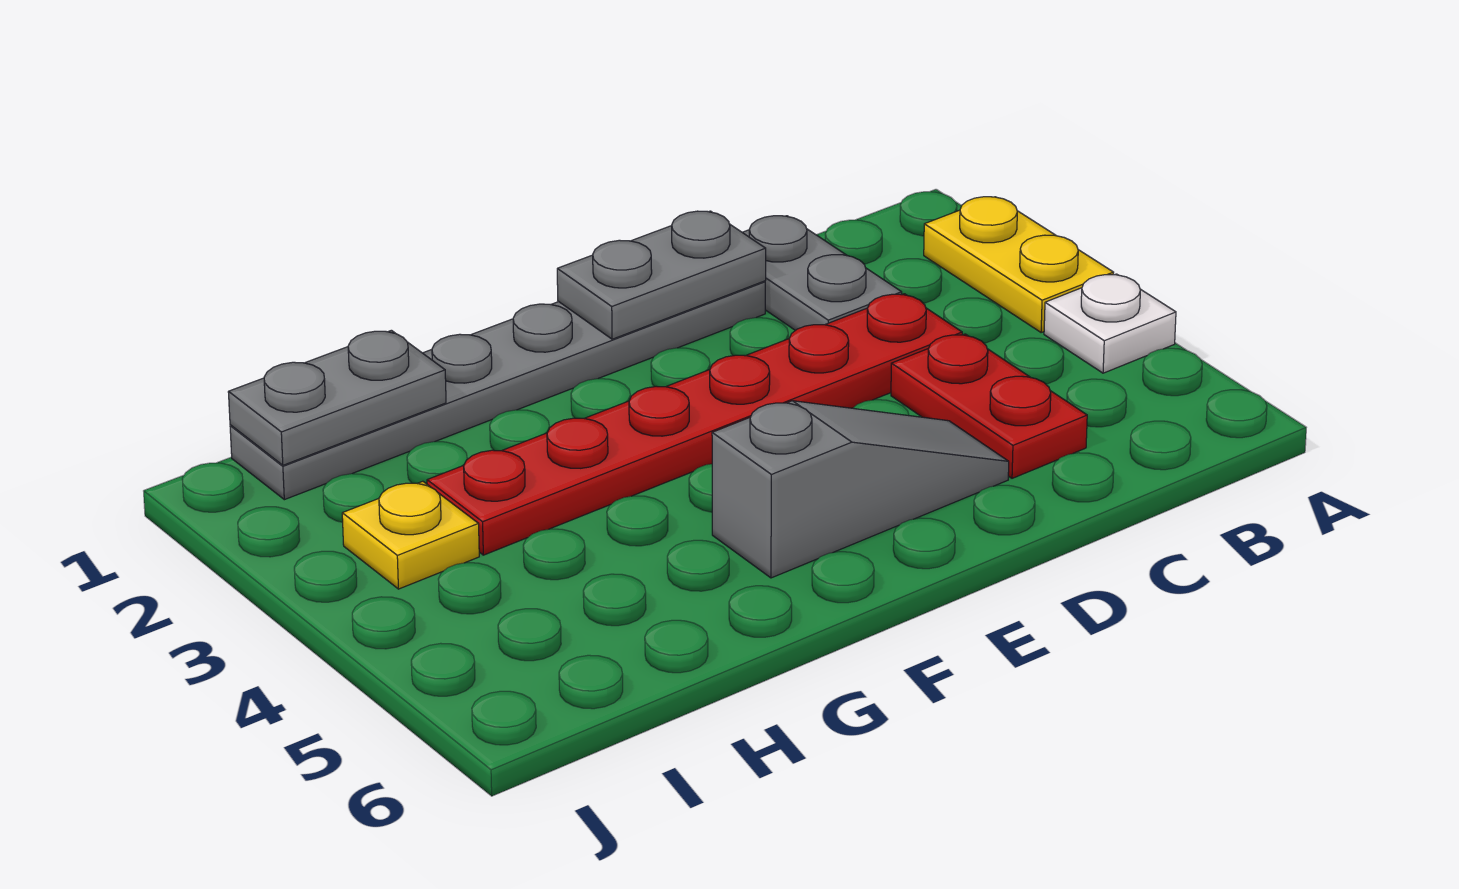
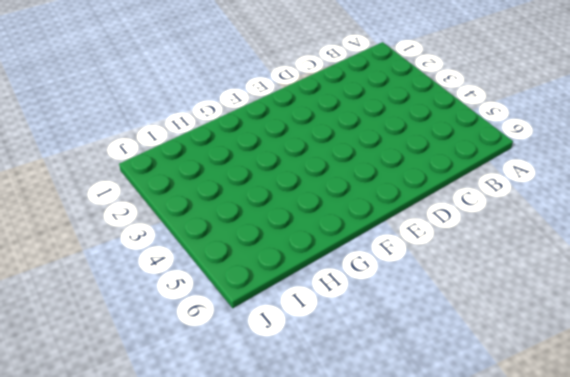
none -> yellow plate A2:A3 level 1
none -> white plate A4 level 1

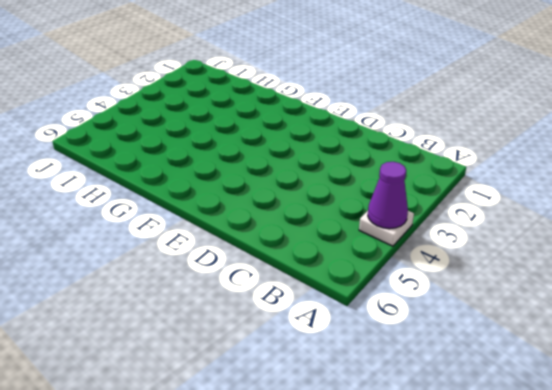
purple cone A4 level 2 -> none
none -> yellow plate A2:A3 level 1
none -> grey plate C1:C2 level 1

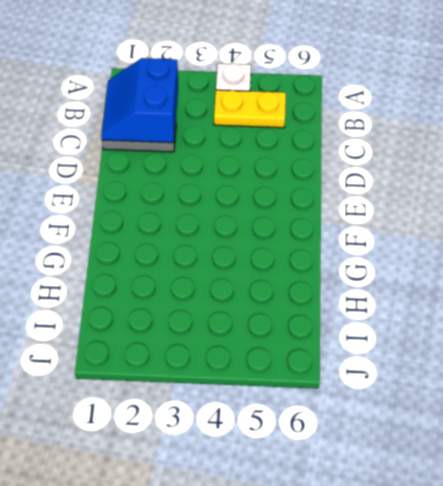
blue slope B1:C2 level 2 top 2 -> none
yellow plate B4:B5 level 1 -> yellow plate A2:A3 level 1
none -> red plate C3:H3 level 1
none -> red plate C4:C5 level 1

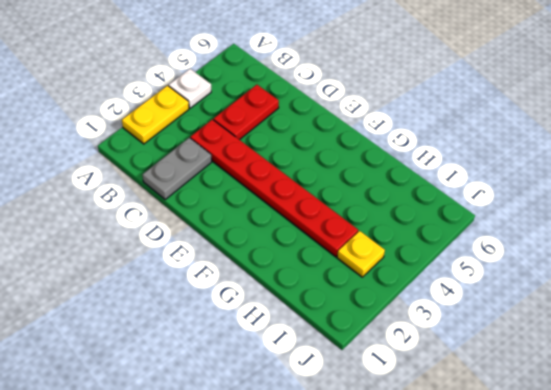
none -> grey plate D1:I1 level 1
none -> grey slope D5:F5 level 1 top F

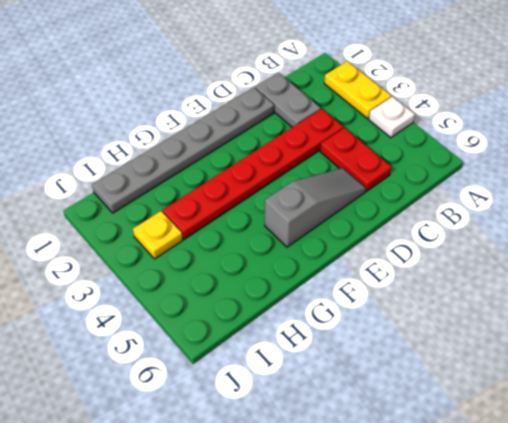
none -> grey plate D1:E1 level 2
none -> grey plate H1:I1 level 2

